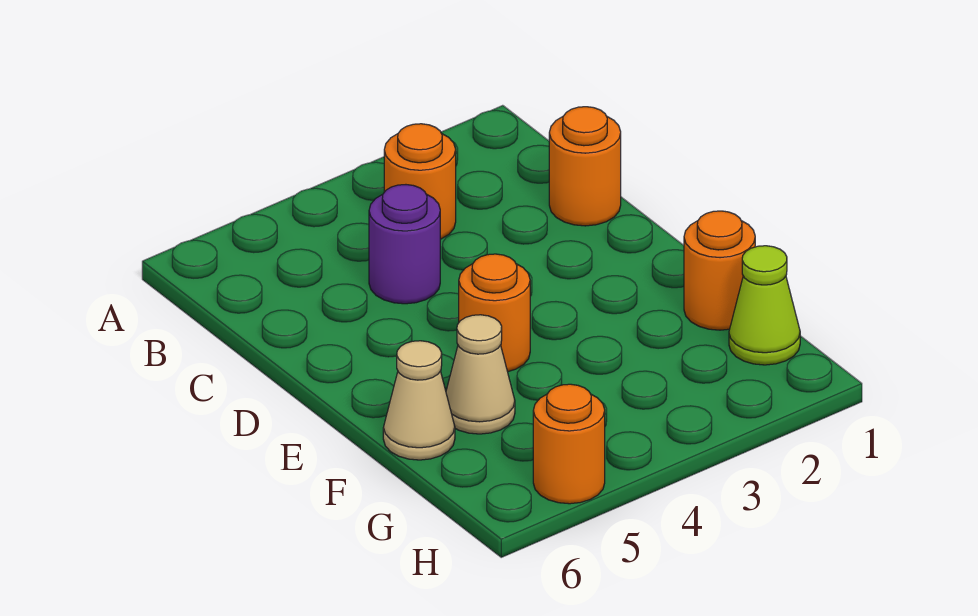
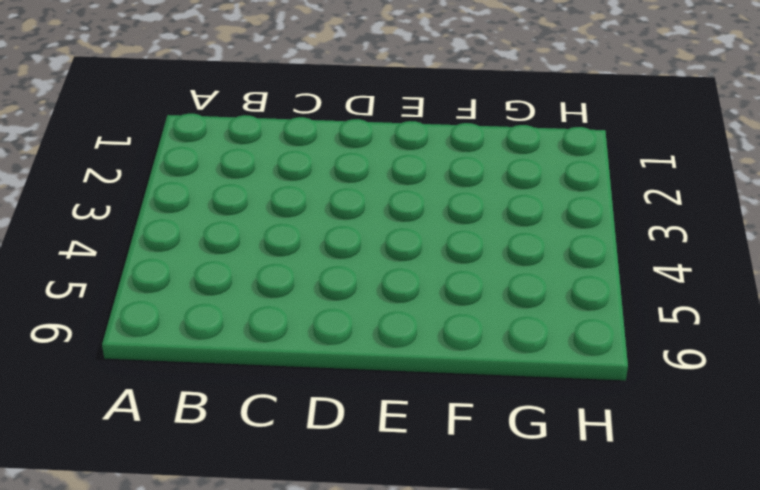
none -> orange round brick B3 level 1
none -> orange round brick C1 level 1

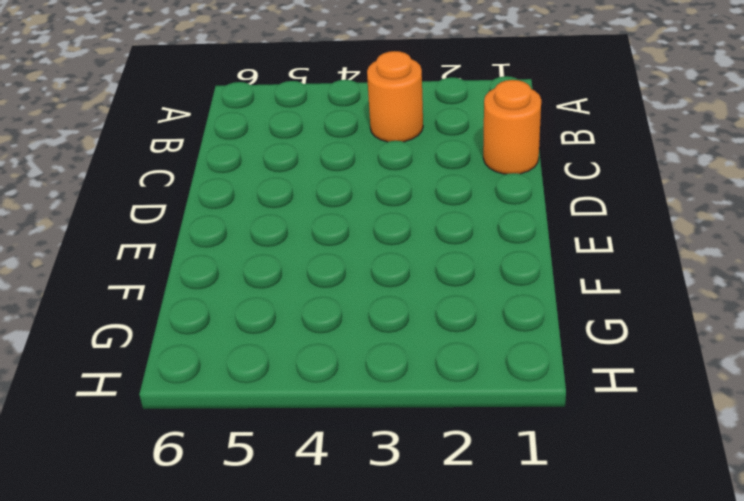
none -> purple round brick C4 level 1
none -> orange round brick E4 level 1

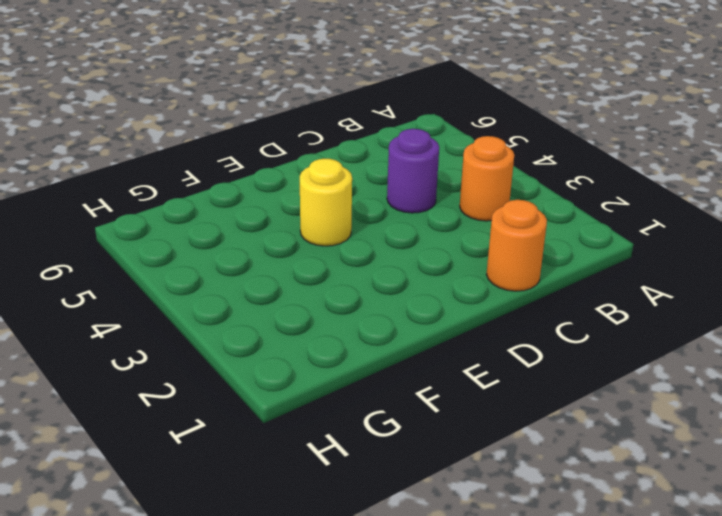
yellow round brick E4 level 1 -> orange round brick E4 level 1
none -> orange round brick F1 level 1
none -> tan cone F5 level 1

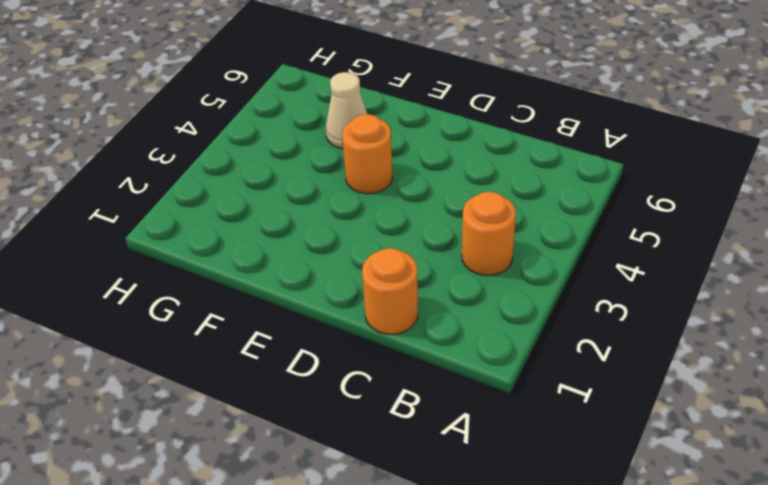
none -> purple round brick C4 level 1
none -> orange round brick F1 level 1

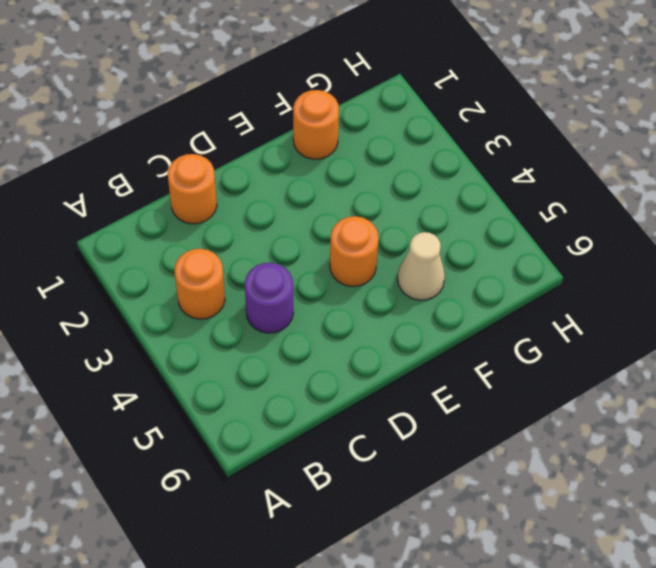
none -> tan cone F6 level 1
none -> lime cone G1 level 1

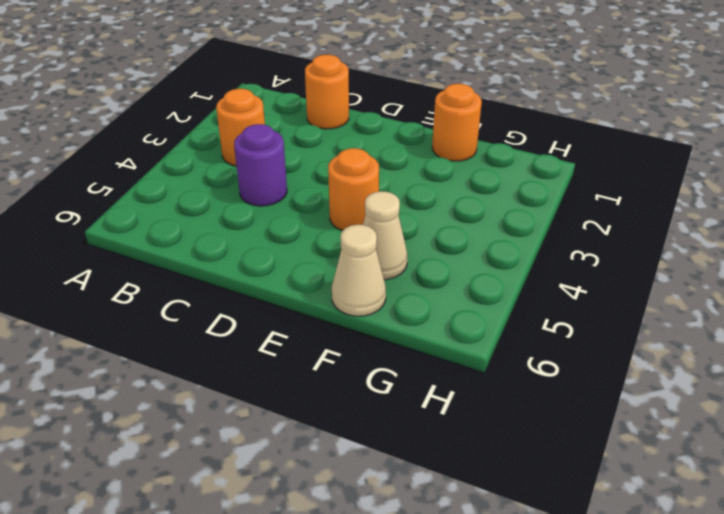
none -> lime cone G1 level 1
none -> orange round brick H5 level 1

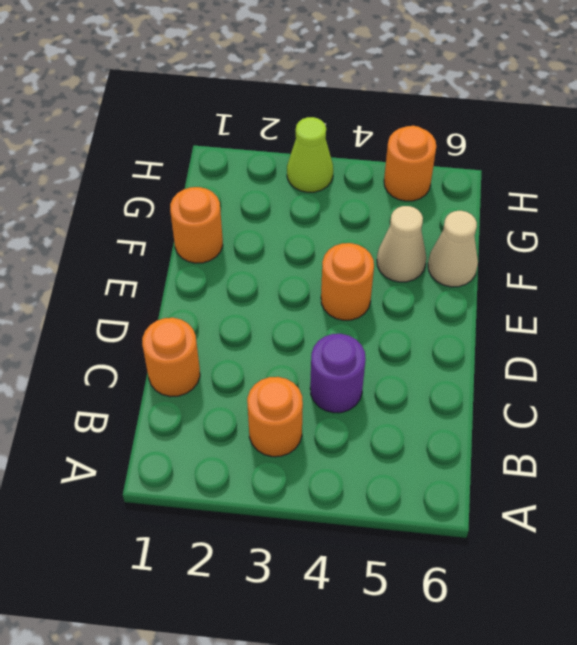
lime cone H3 level 1 -> lime cone G1 level 1

